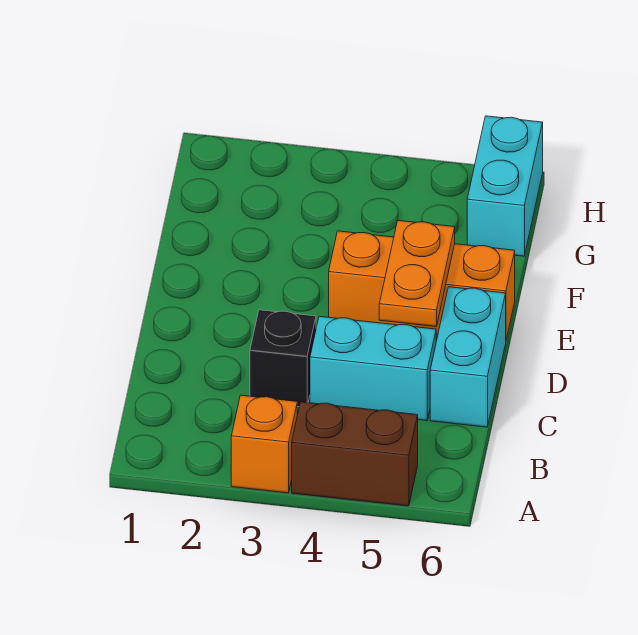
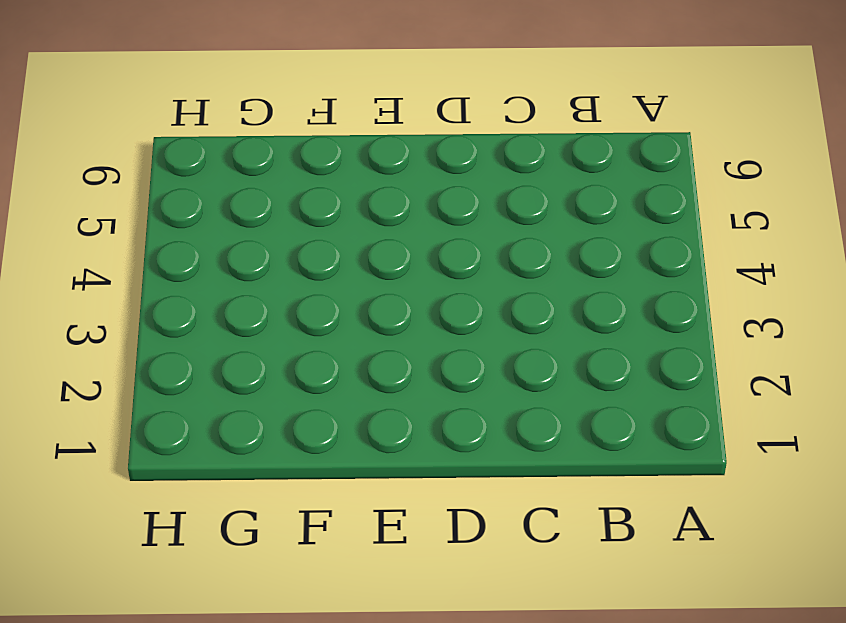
none -> orange brick A3 level 1
none -> brown brick A4:A5 level 1

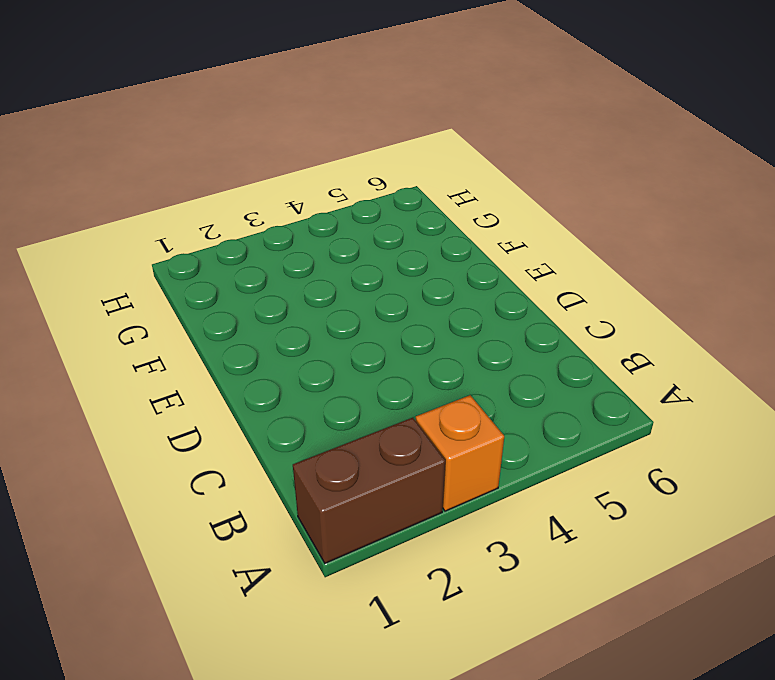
brown brick A1:A2 level 1 -> brown brick A4:A5 level 1
none -> black brick C3 level 1
none -> cyan brick C4:C5 level 1

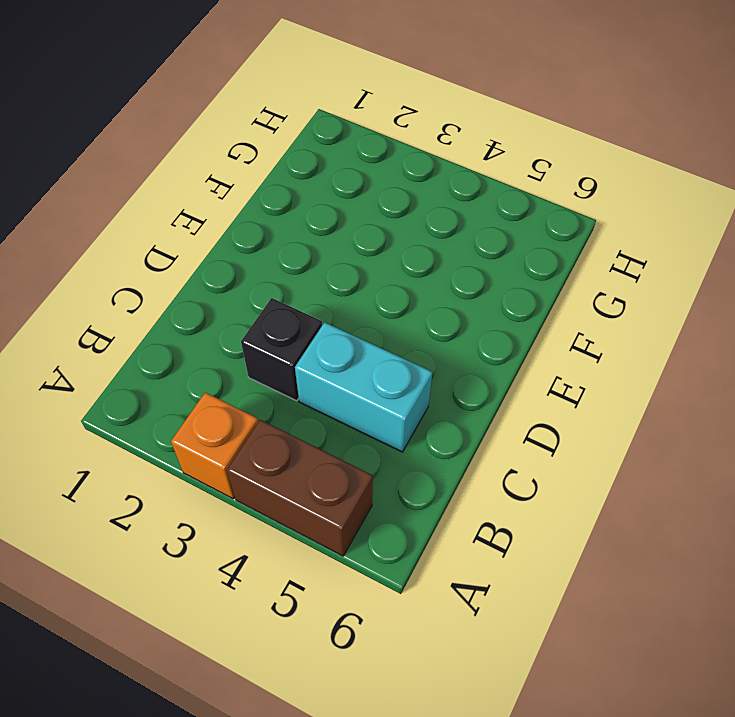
none -> cyan brick C6:D6 level 1
none -> orange brick E4:E6 level 1

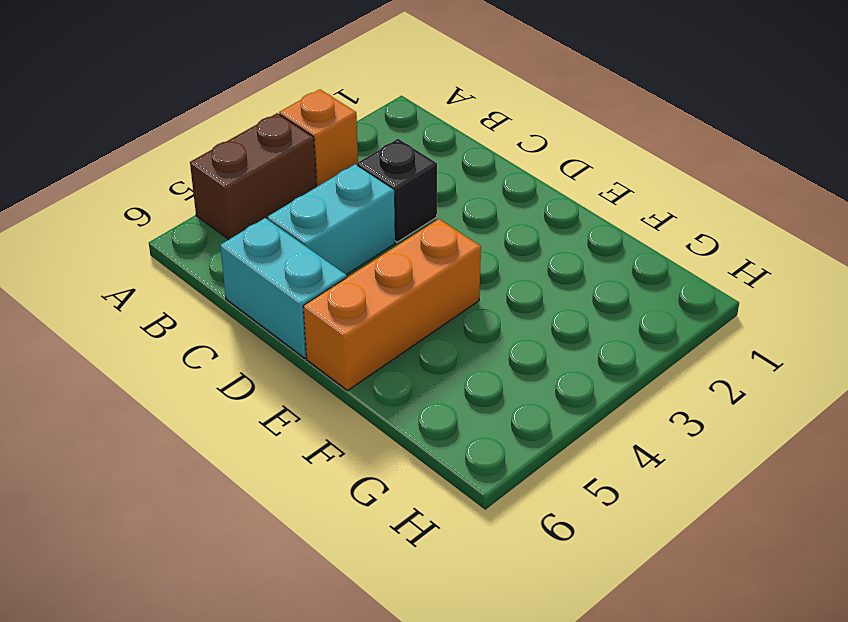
none -> cyan brick G6:H6 level 1
none -> orange plate D5:E5 level 2

